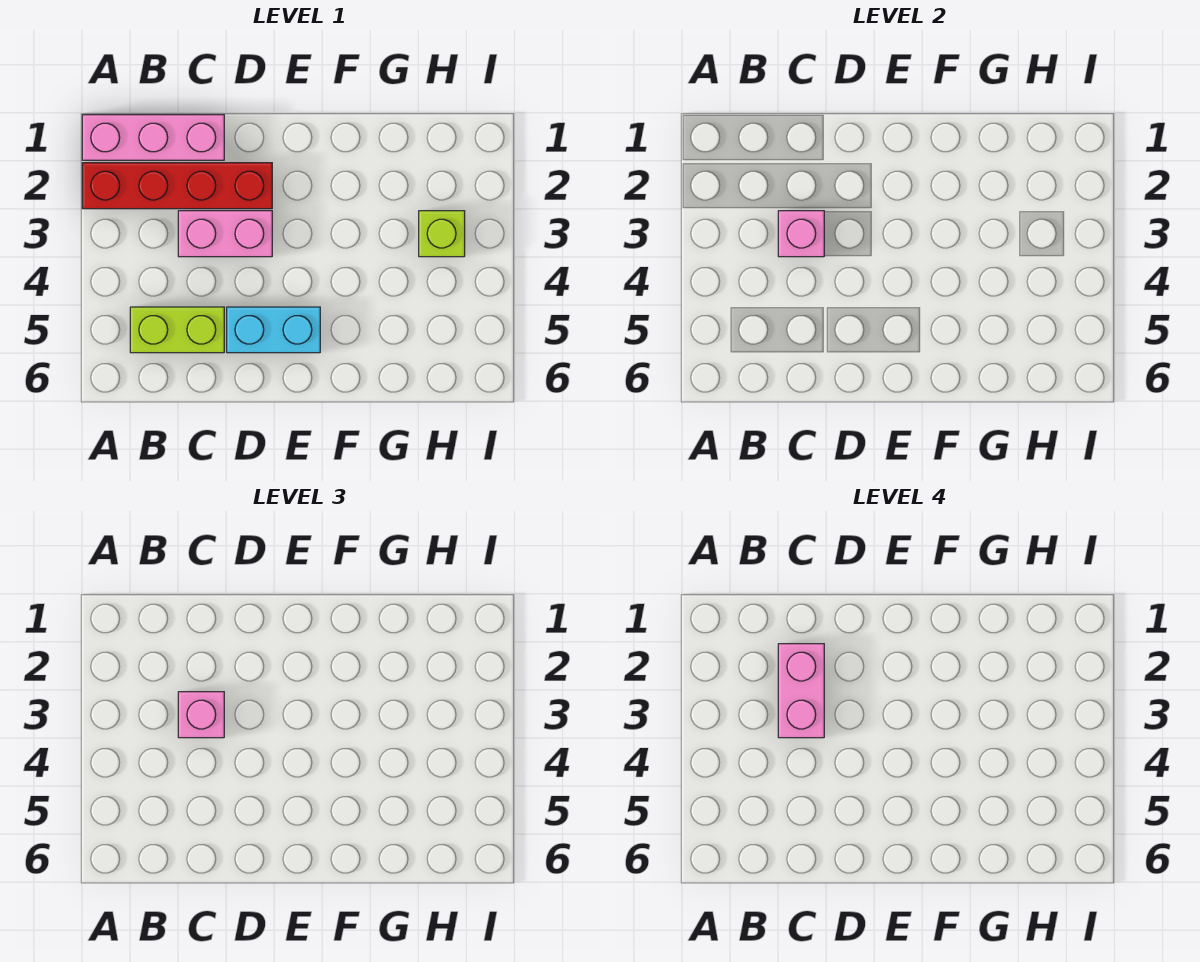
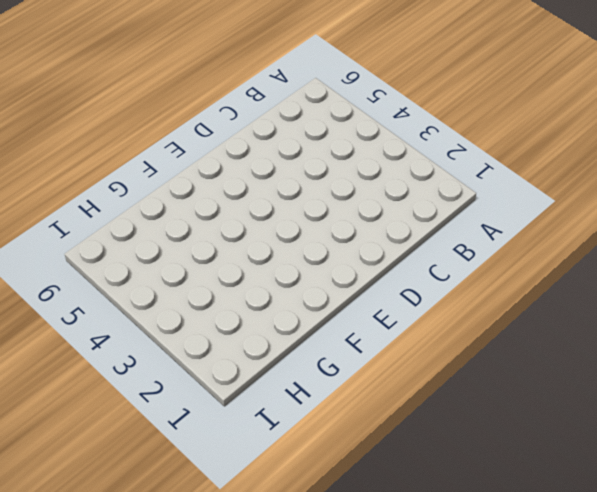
none -> pink brick A1:C1 level 1
none -> red brick A2:D2 level 1

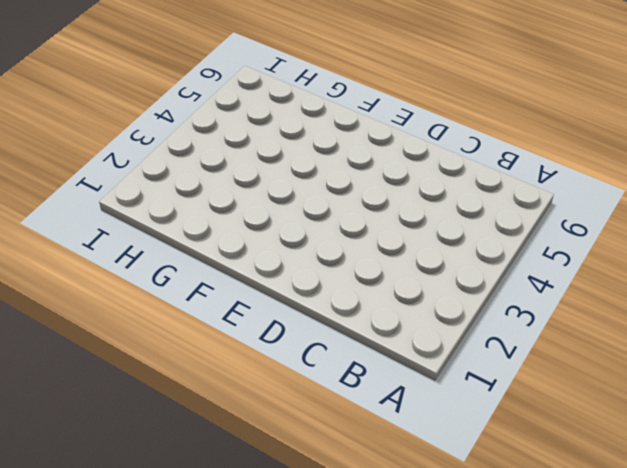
none -> pink brick A1:C1 level 1
none -> red brick A2:D2 level 1

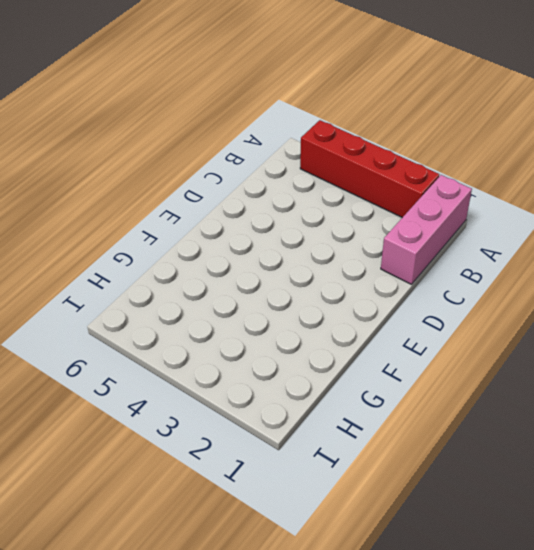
red brick A2:A5 level 1 -> red brick A2:D2 level 1
none -> lime brick B5:C5 level 1
none -> pink brick C3:D3 level 1

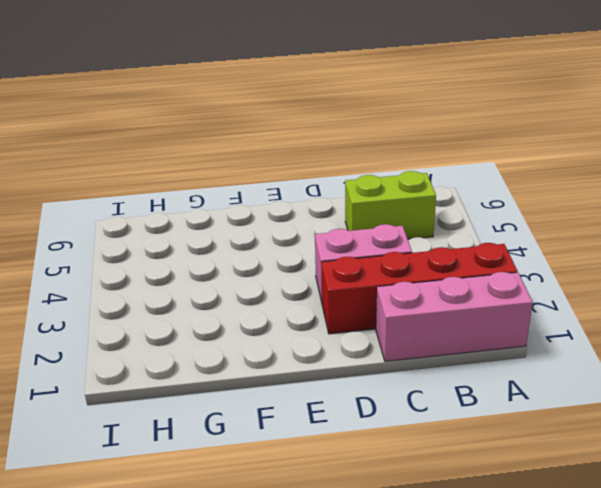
none -> cyan brick D5:E5 level 1
none -> lime brick H3 level 1

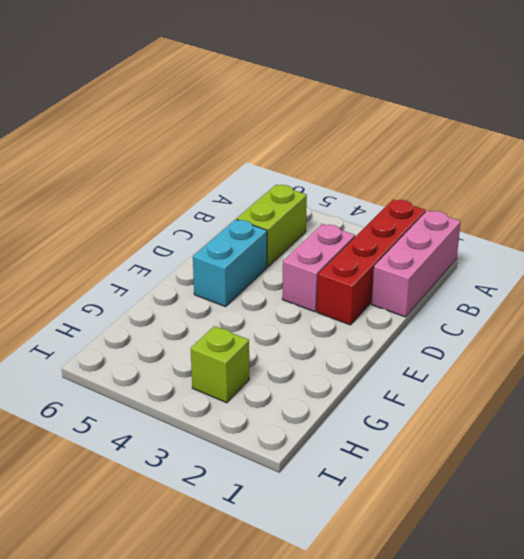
none -> pink brick C3 level 2
none -> pink brick C3 level 3

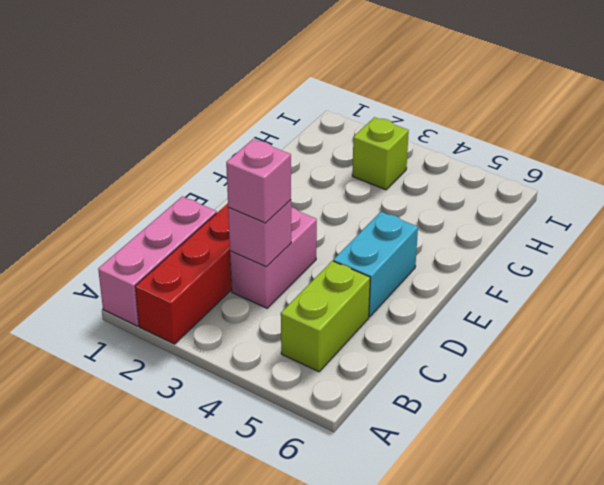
none -> pink brick C2:C3 level 4

